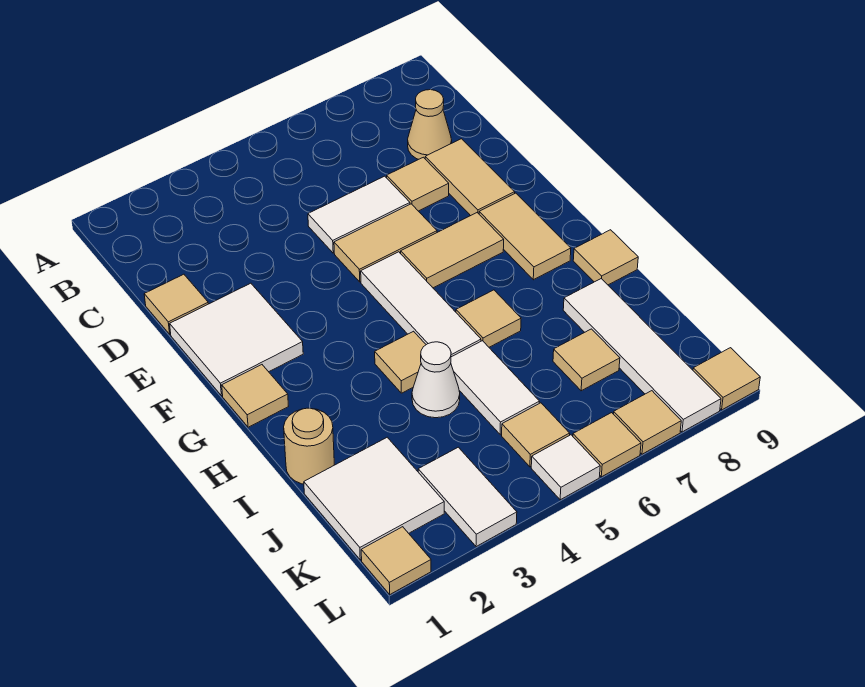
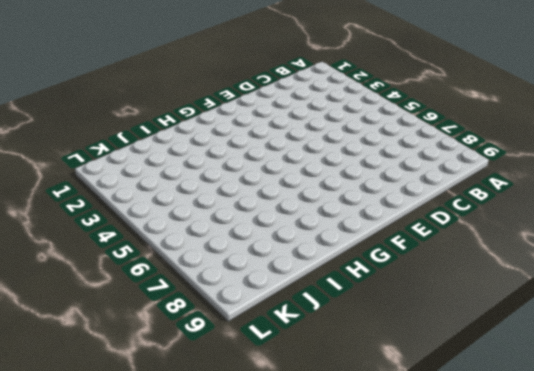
none -> tan cone C8 level 1
none -> tan tile D1 level 1
none -> white tile D5:D6 level 1

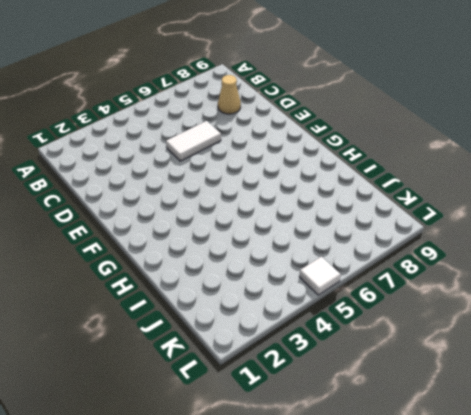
none -> tan tile D1 level 1
none -> tan tile D7 level 1
none -> tan tile D8:E8 level 1

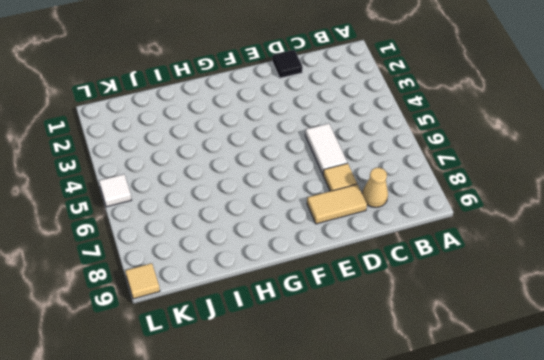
black tile D1 level 1 -> tan tile D1 level 1
none -> white tile E1:F2 level 1
none -> tan tile E5:E6 level 1
none -> white tile F5:H5 level 1

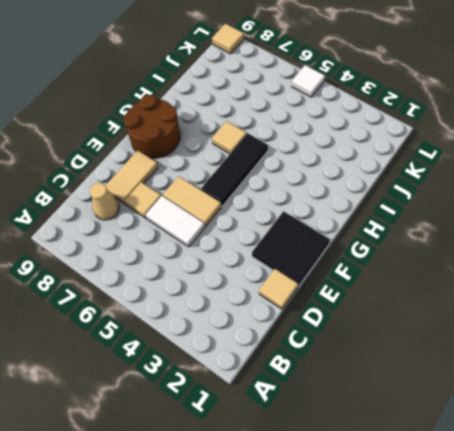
black tile E1:F2 level 1 -> white tile E1:F2 level 1
black tile F5:H5 level 1 -> white tile F5:H5 level 1
brown round brick F8:G9 level 1 -> tan tile F8:G8 level 1
none -> tan tile F6:F7 level 1
none -> tan tile G1 level 1
none -> tan tile H4 level 1

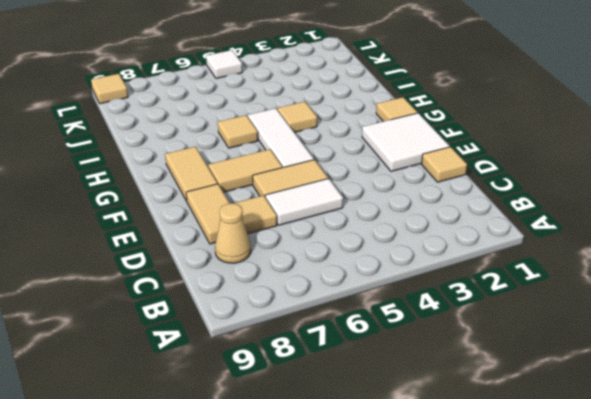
none -> tan tile H9 level 1
none -> tan round brick I1 level 1
none -> white cone I4 level 1

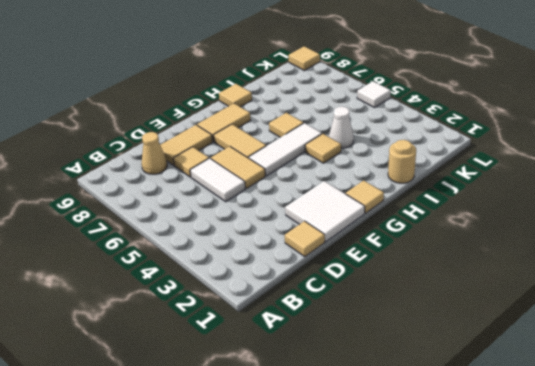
none -> white tile I5:J5 level 1
none -> white tile I8:L8 level 1
none -> white tile J1:K2 level 1

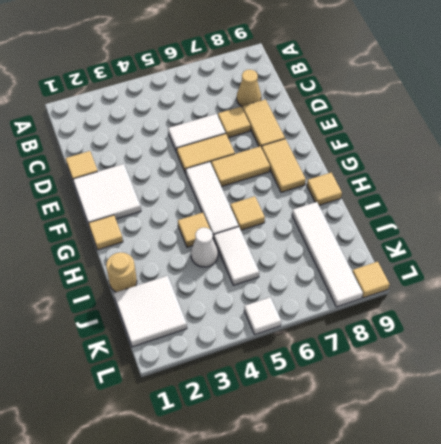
none -> tan tile J7 level 1
none -> white tile K3:L3 level 1
none -> tan tile K5 level 1

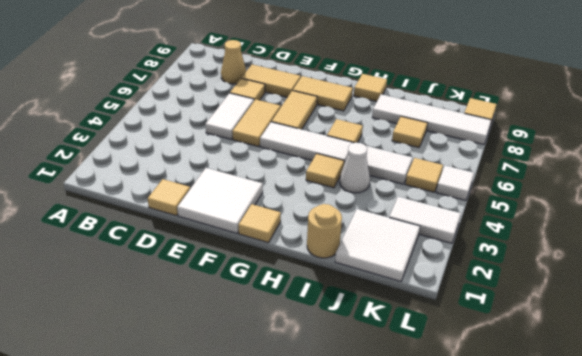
none -> tan tile L1 level 1
none -> tan tile L6 level 1
none -> tan tile L7 level 1

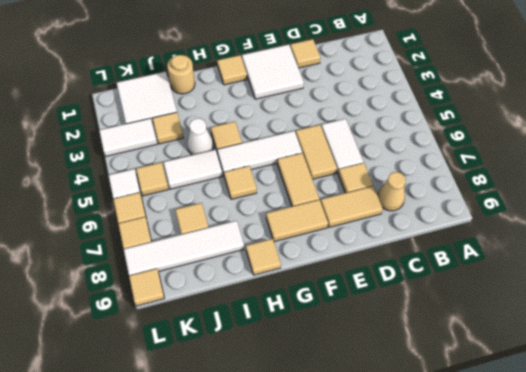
tan tile J3 level 1 -> tan tile L1 level 1

